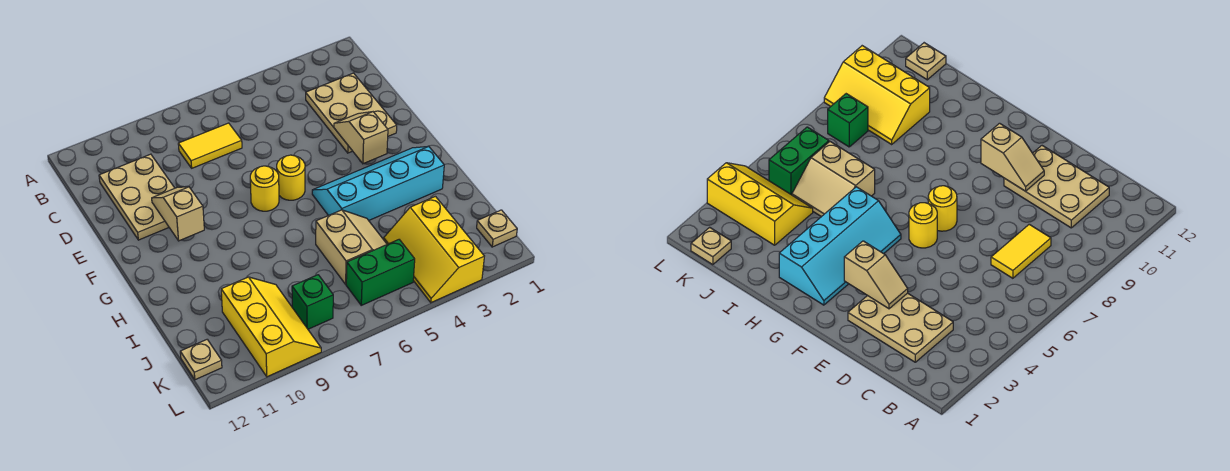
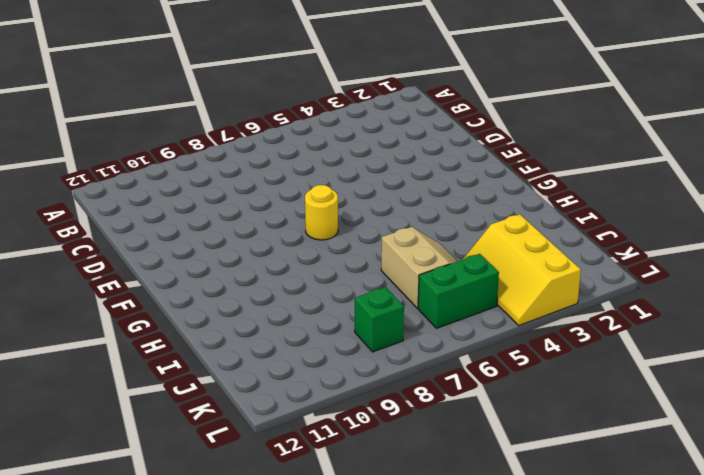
none -> tan plate C2:E3 level 1
none -> yellow tile C7:C8 level 1
none -> tan plate C10:E11 level 1

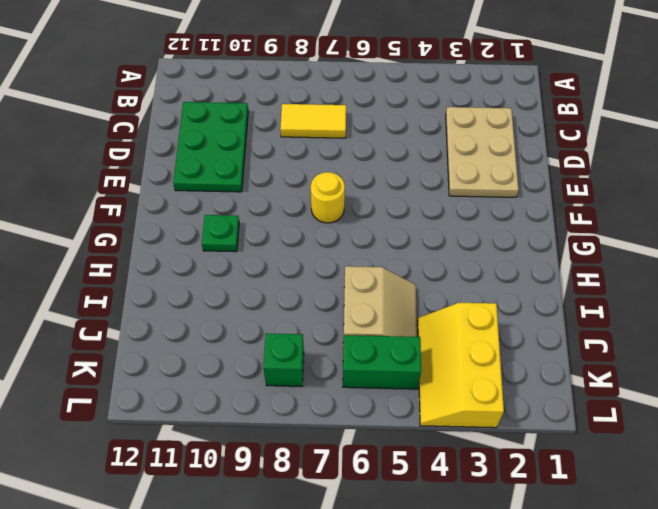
green plate C10:E11 level 1 -> tan plate C10:E11 level 1
green plate G10 level 1 -> none
none -> yellow round brick F6 level 1
none -> cyan slope G2:H5 level 1 top H
none -> yellow slope J9:L10 level 1 top 10

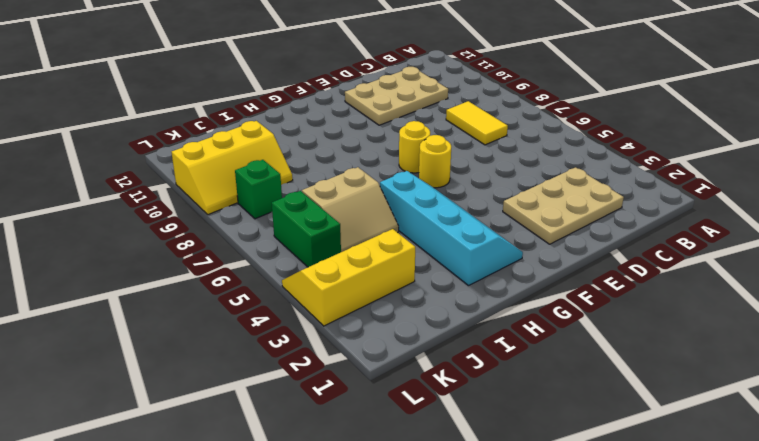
none -> tan plate K1 level 1
none -> tan plate K12 level 1
none -> tan slope E3:F3 level 2 top F

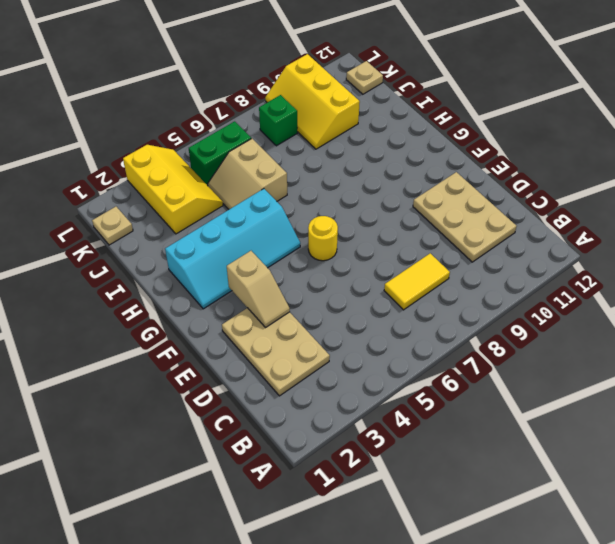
none -> yellow round brick F7 level 1
none -> tan slope E10:F10 level 2 top F

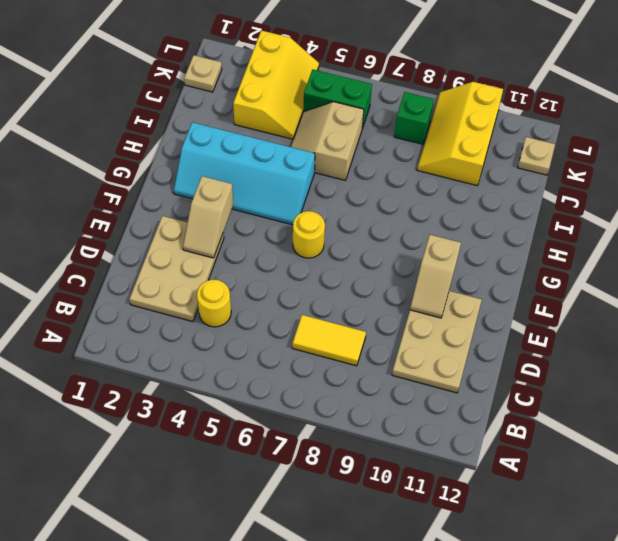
yellow round brick C4 level 1 -> yellow round brick F7 level 1

